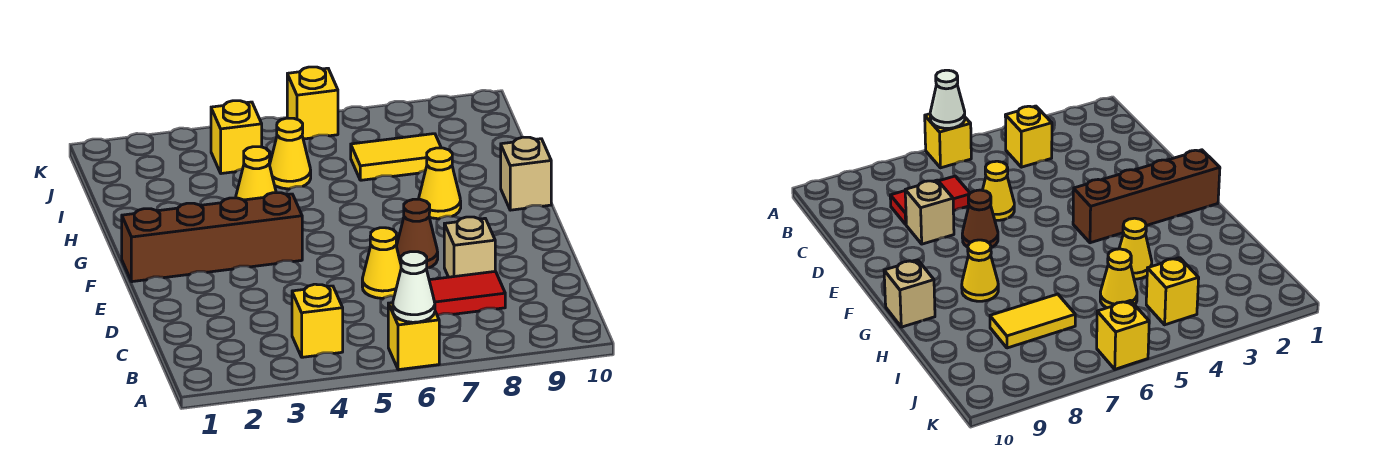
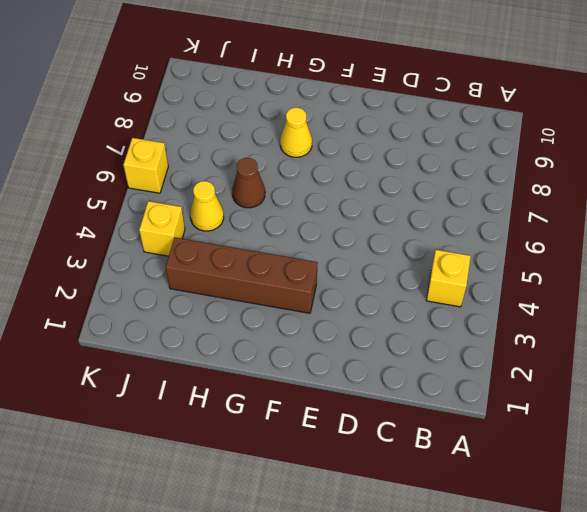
brown brick F3:I3 level 1 -> brown brick F1:F4 level 1
brown cone H6 level 1 -> brown cone E7 level 1
none -> yellow brick A6 level 1
none -> red tile C7:C8 level 1
none -> yellow cone D6 level 1

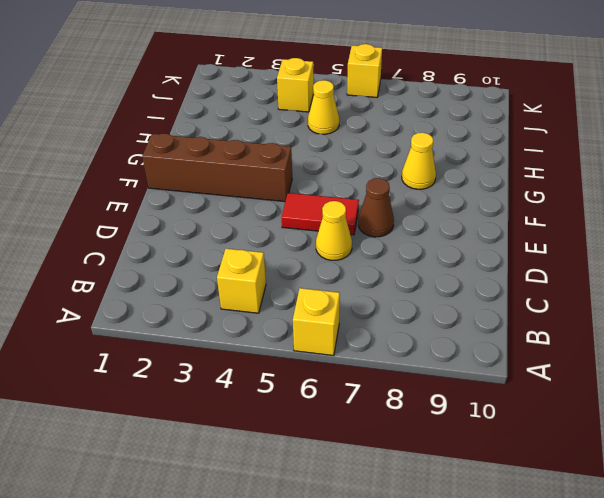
red tile E5:E6 level 1 -> red tile C7:C8 level 1
none -> tan brick D8 level 1
none -> tan brick G10 level 1
none -> yellow cone H4 level 1

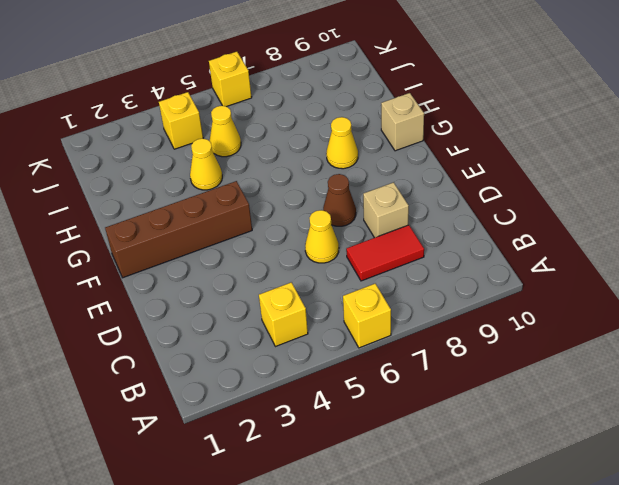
none -> yellow tile I7:I8 level 1
none -> white cone A6 level 2

